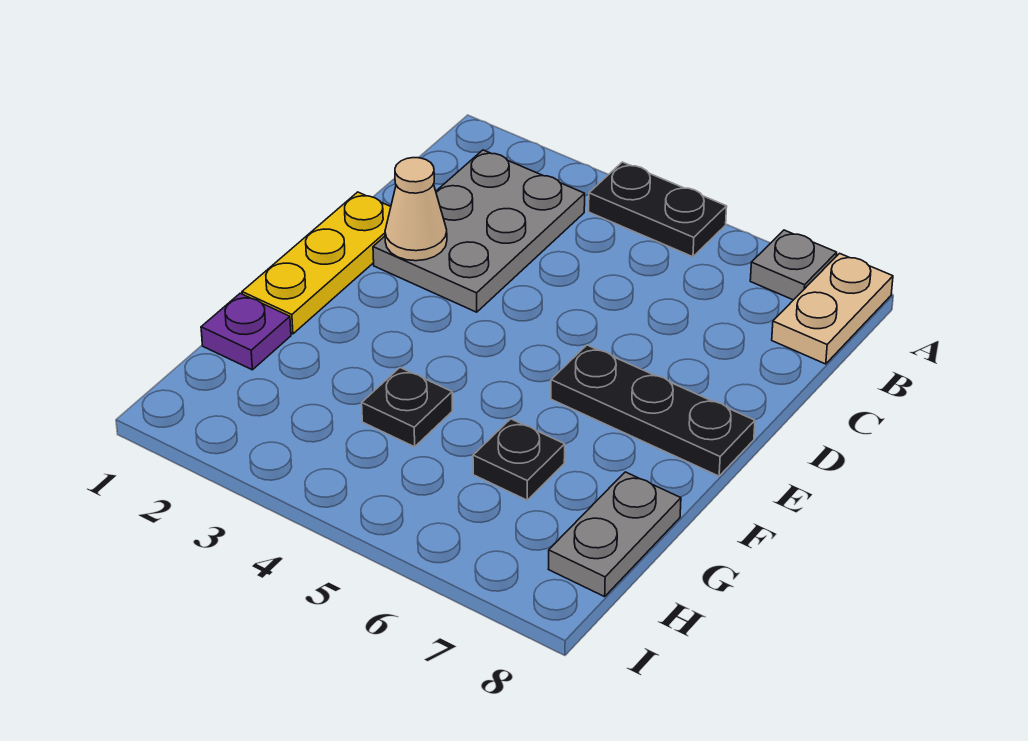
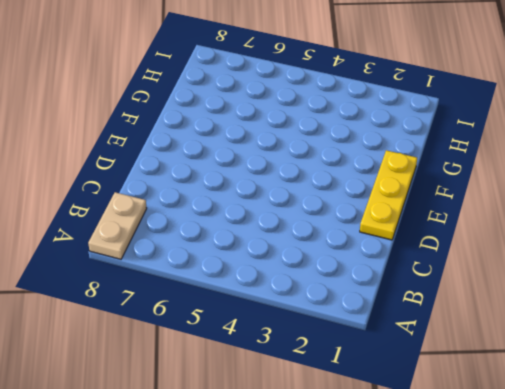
none -> black plate A4:A5 level 1
none -> grey plate A7 level 1

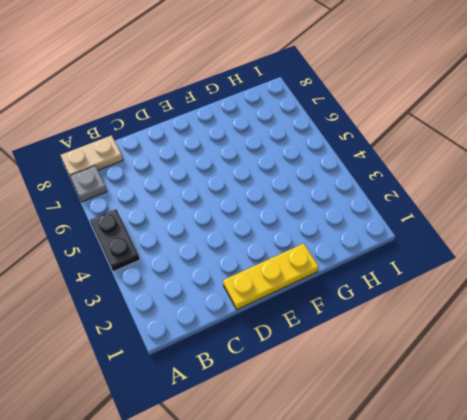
none -> grey plate B2:D3 level 1
none -> black plate E6:E8 level 1

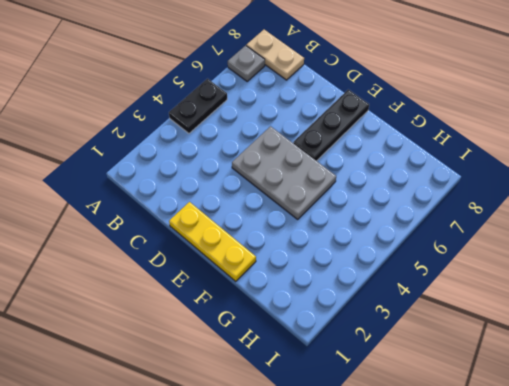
grey plate D4:F5 level 1 -> grey plate B2:D3 level 1
none -> purple plate G1 level 1
none -> black plate G4 level 1

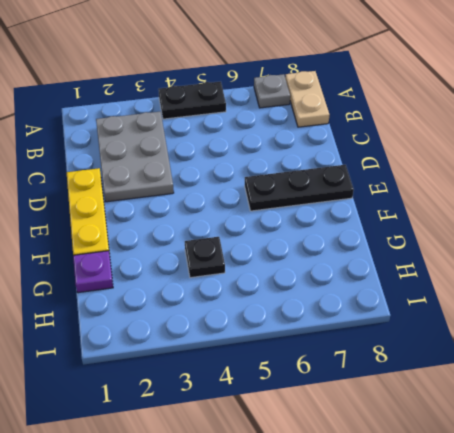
none -> black plate G6 level 1
none -> grey plate G8:H8 level 1

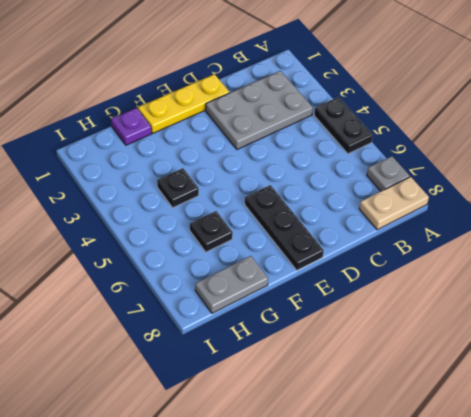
none -> tan cone D2 level 2

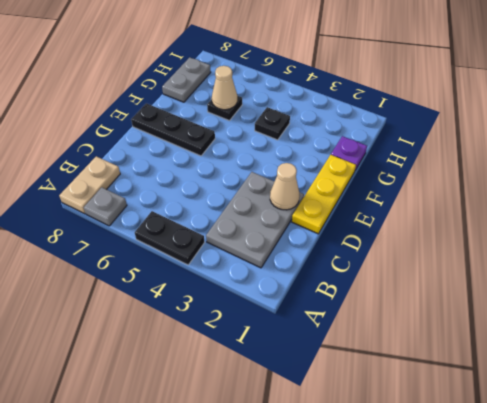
tan cone G6 level 2 -> none

